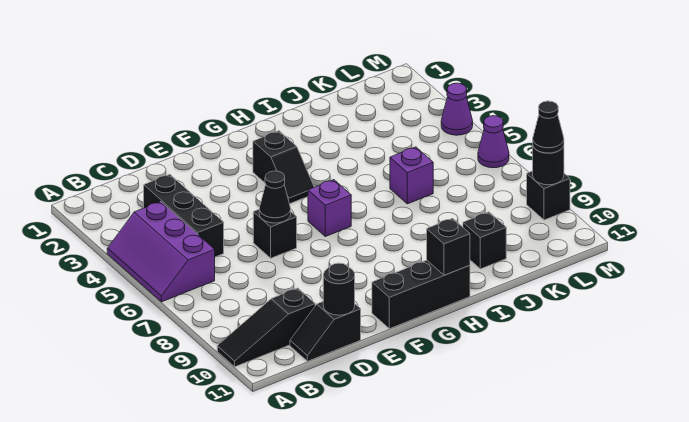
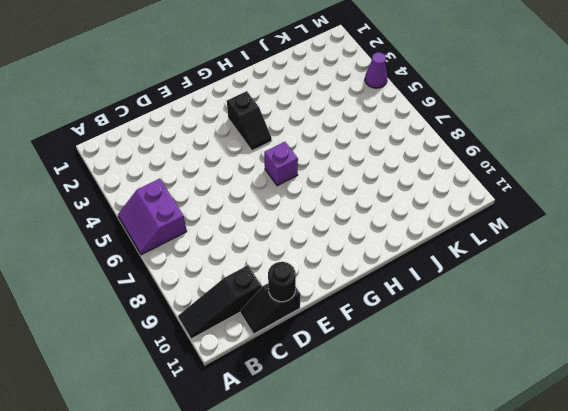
purple slope A5:B6 level 1 top B -> purple slope A4:B6 level 1 top B
none -> black brick C3:C5 level 1
none -> black brick E6 level 1
none -> black brick F11:H11 level 1

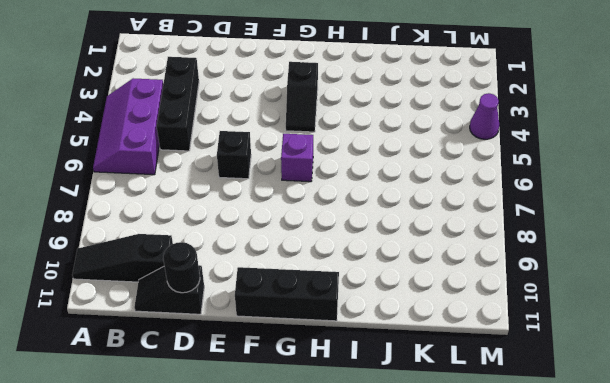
none -> purple brick J6 level 1
none -> black brick J10 level 1
none -> purple cone M6 level 1

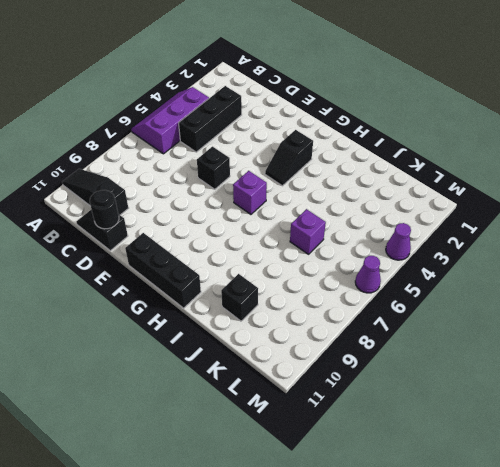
none -> black brick M9 level 1
none -> black cone E6 level 2
none -> black brick H11 level 2

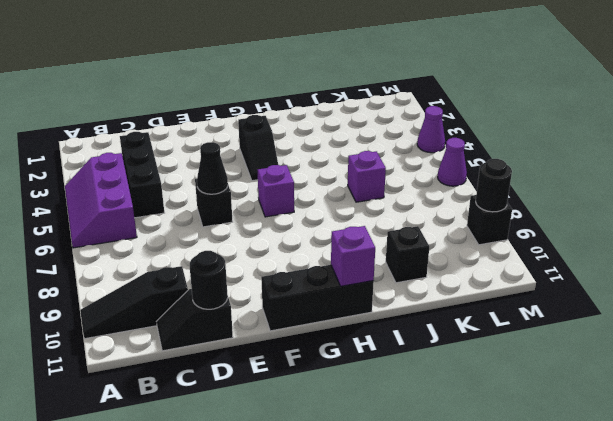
purple brick H11 level 2 -> black brick H11 level 2
none -> black cone M9 level 3

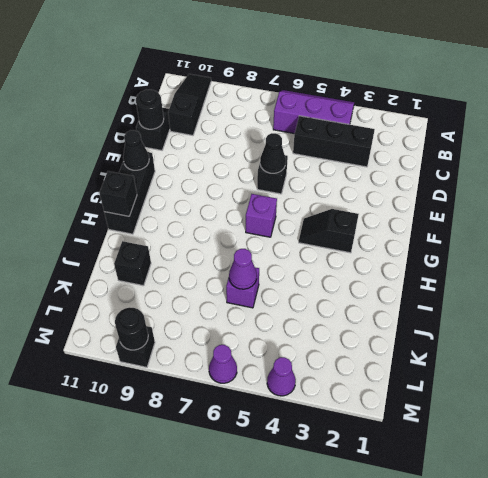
black cone F11 level 2 -> black cone M9 level 3
purple cone J6 level 2 -> none

